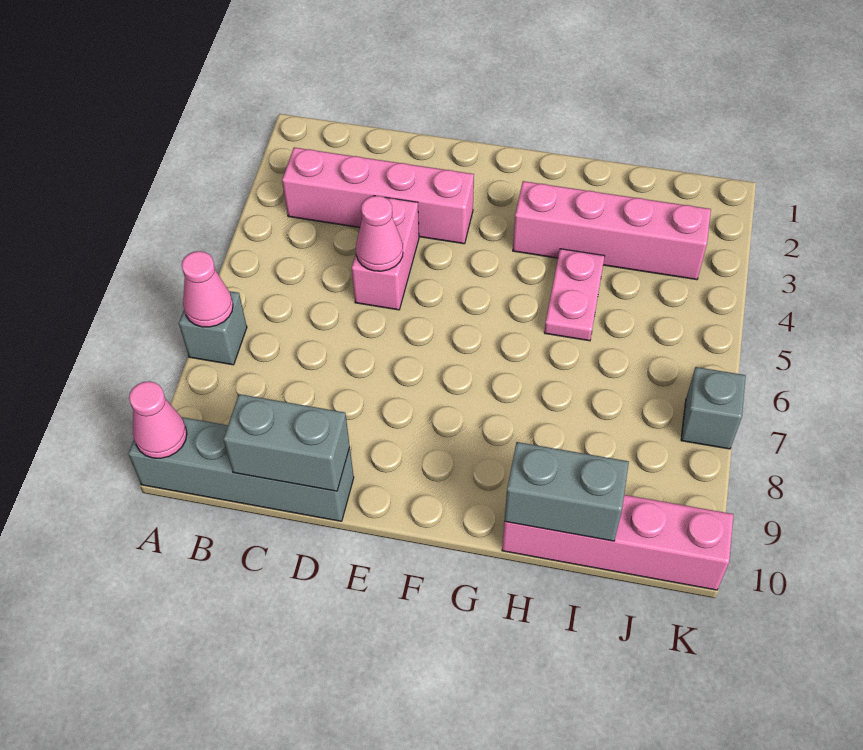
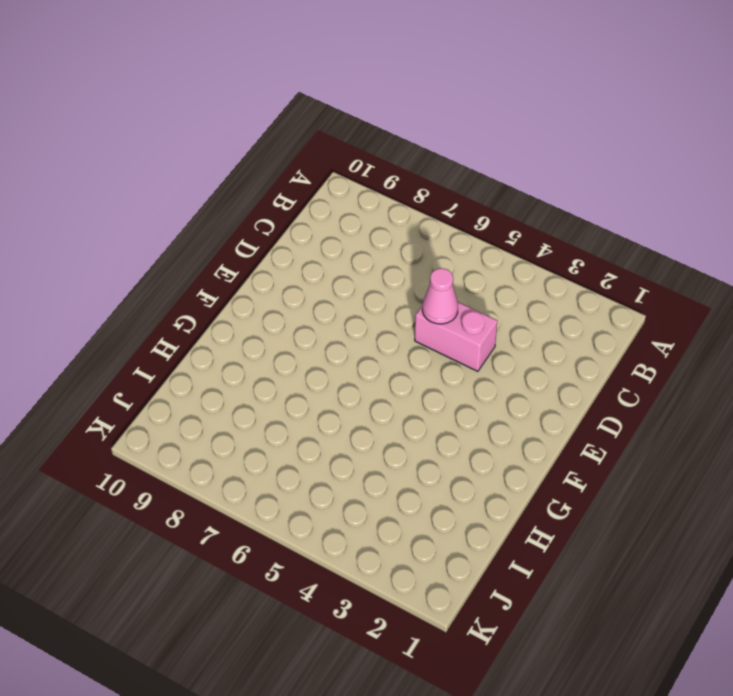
none -> grey brick A7 level 1
none -> grey brick A10:D10 level 1
none -> pink brick B3:E3 level 1

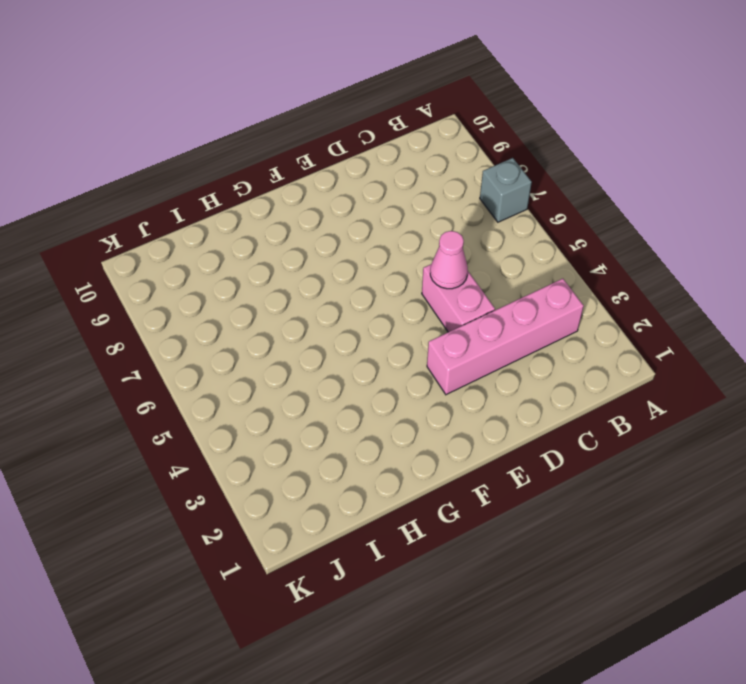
none -> grey brick A10:D10 level 1
none -> pink brick G3:J3 level 1
none -> pink plate H4:H5 level 1

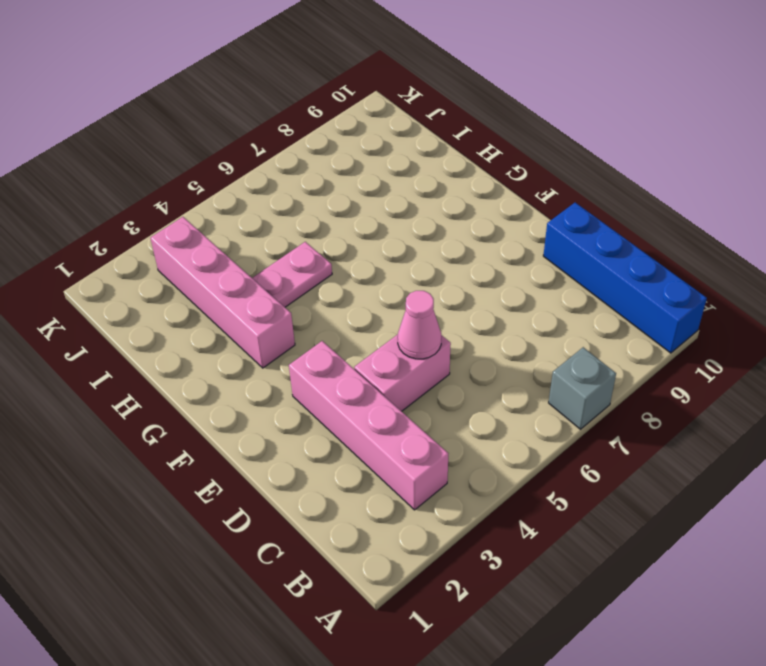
blue brick A10:D10 level 1 -> grey brick A10:D10 level 1
none -> pink brick H10:K10 level 1
none -> grey brick K7 level 1
none -> pink cone A7 level 2

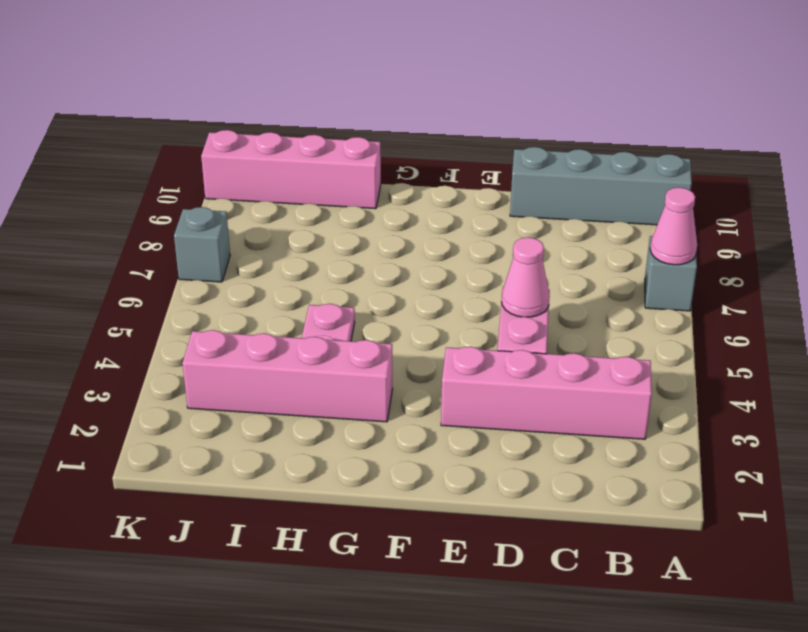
none -> pink cone A10 level 2
none -> grey brick C10:D10 level 2
none -> grey brick H10:I10 level 2

